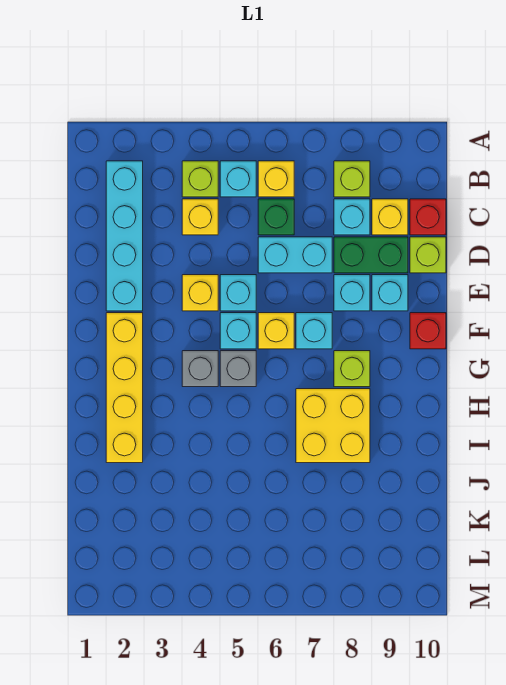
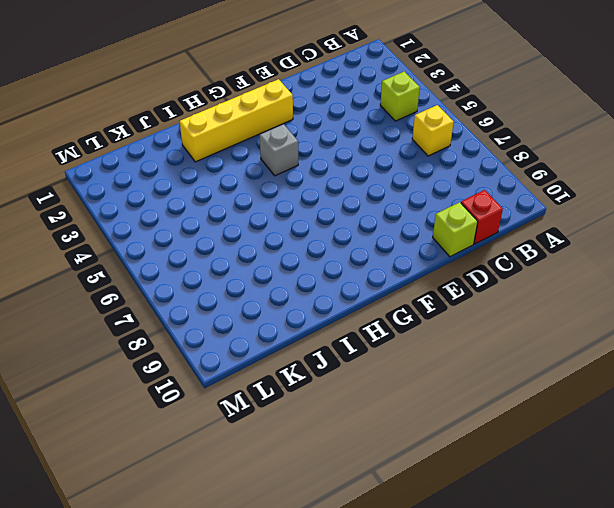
none -> cyan brick B2:E2 level 1
none -> cyan brick B5 level 1
none -> lime brick B8 level 1

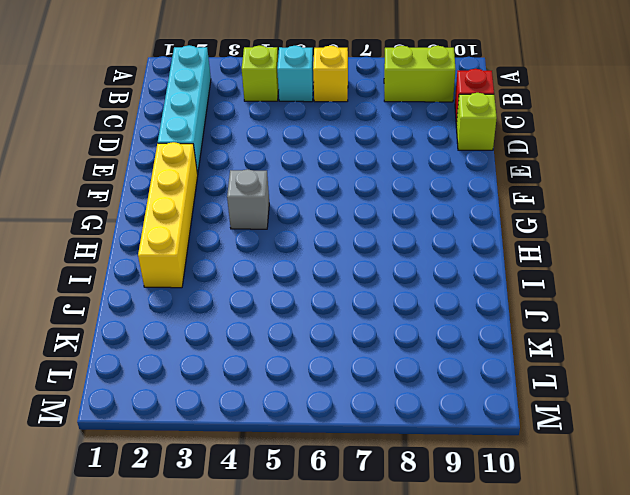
lime brick B8:B9 level 1 -> lime brick B8 level 1
none -> yellow brick C4 level 1
none -> green brick C6 level 1
none -> cyan brick C8 level 1

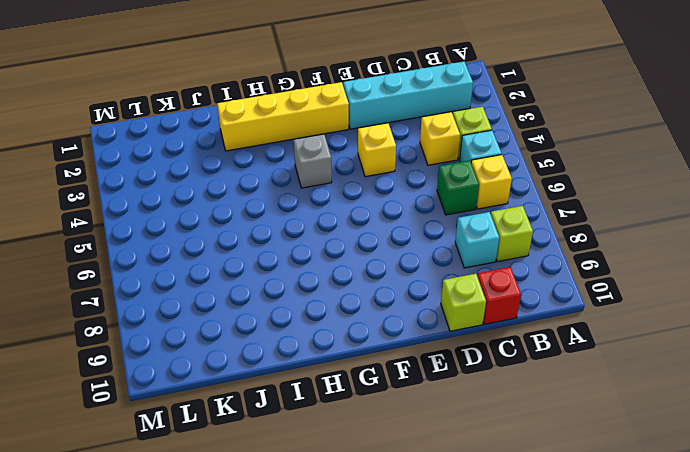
none -> yellow brick C9 level 1
none -> cyan brick D6:D7 level 1
none -> green brick D8:D9 level 1

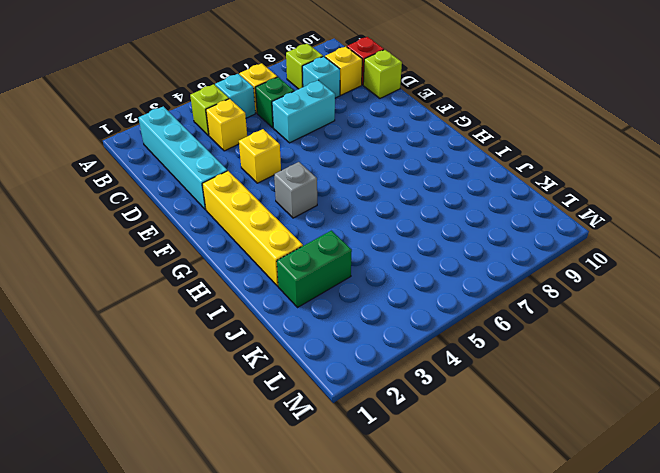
green brick J2:J3 level 1 -> green brick D8:D9 level 1
none -> cyan brick E5 level 1
none -> cyan brick E8 level 1
none -> cyan brick E9 level 1

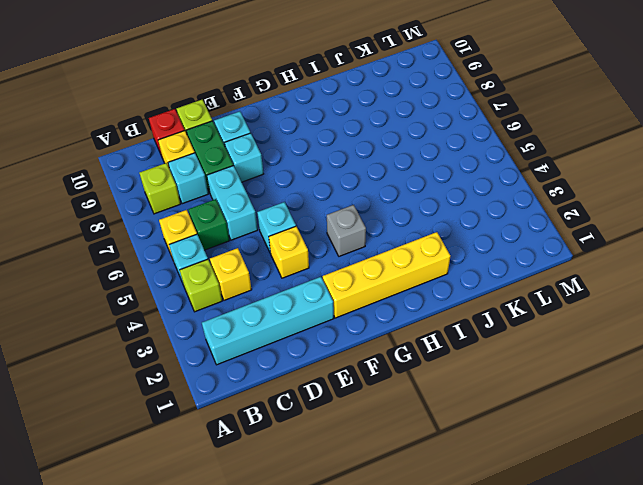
none -> cyan brick F5 level 1
none -> yellow brick F6 level 1
none -> cyan brick F7 level 1

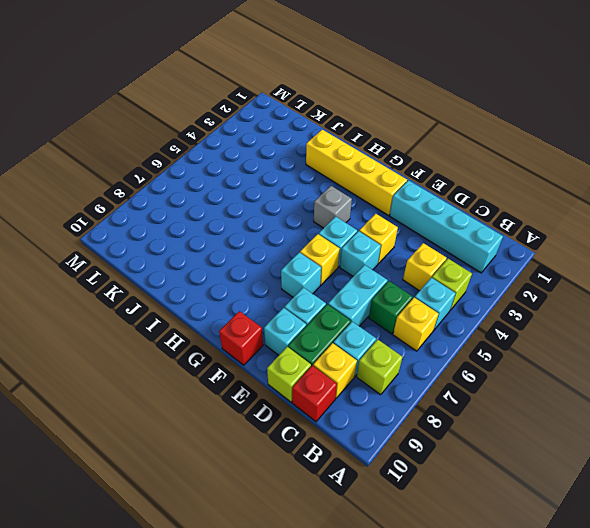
none -> grey brick G5 level 1
none -> lime brick G8 level 1
none -> yellow brick H7:I8 level 1

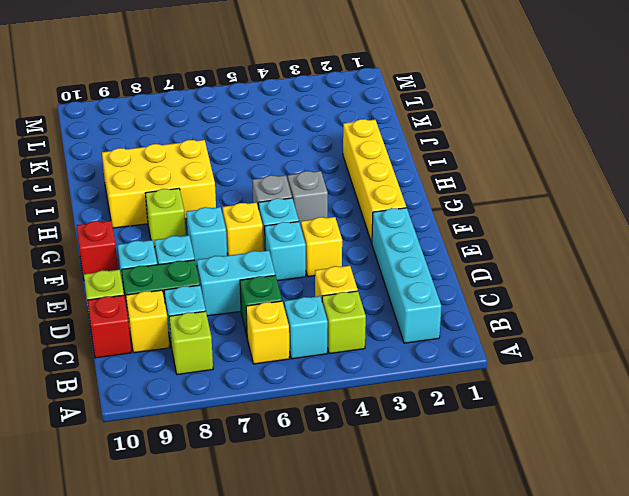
yellow brick H7:I9 level 1 -> yellow brick H7:I8 level 1

